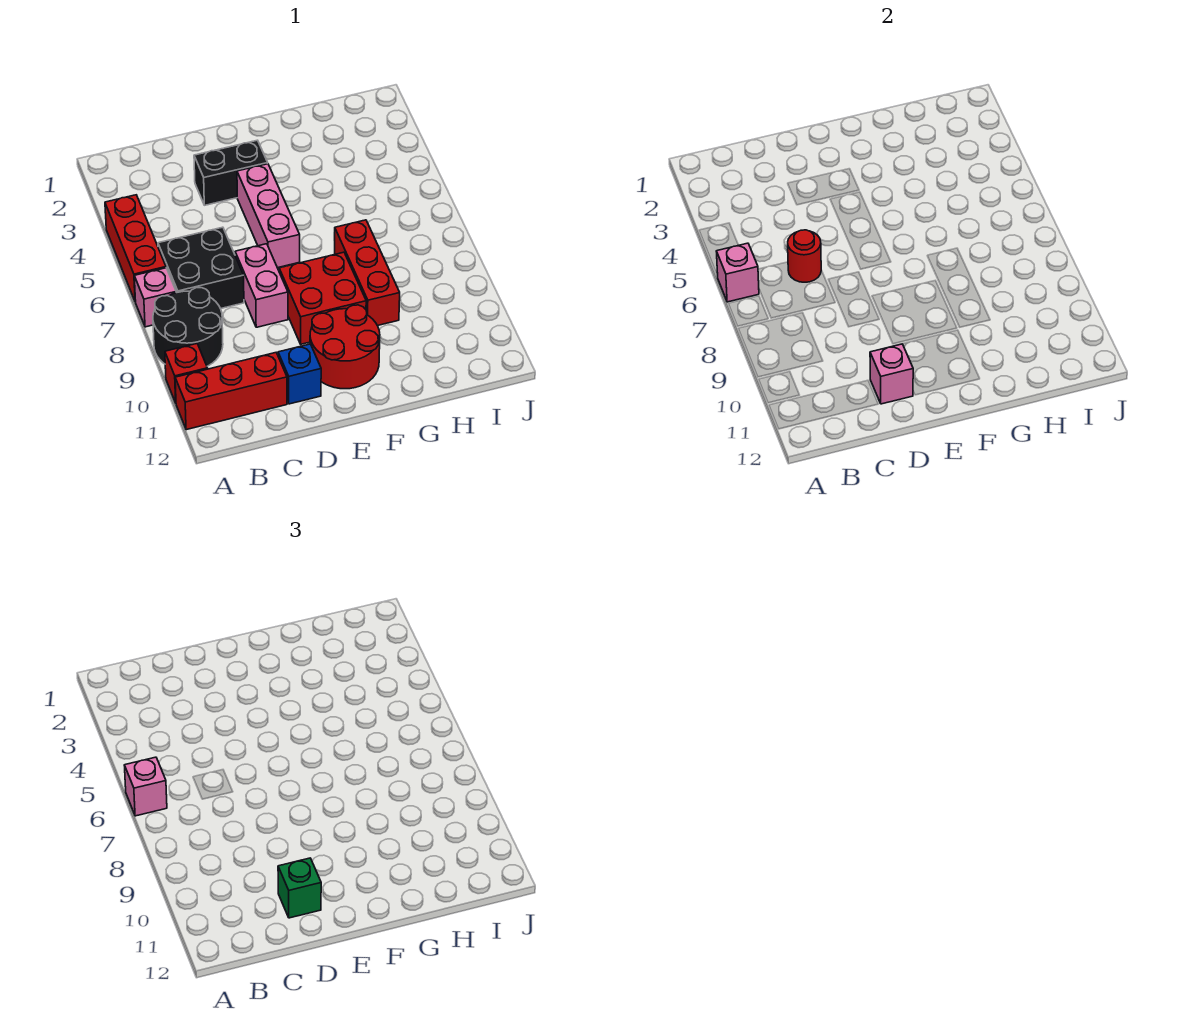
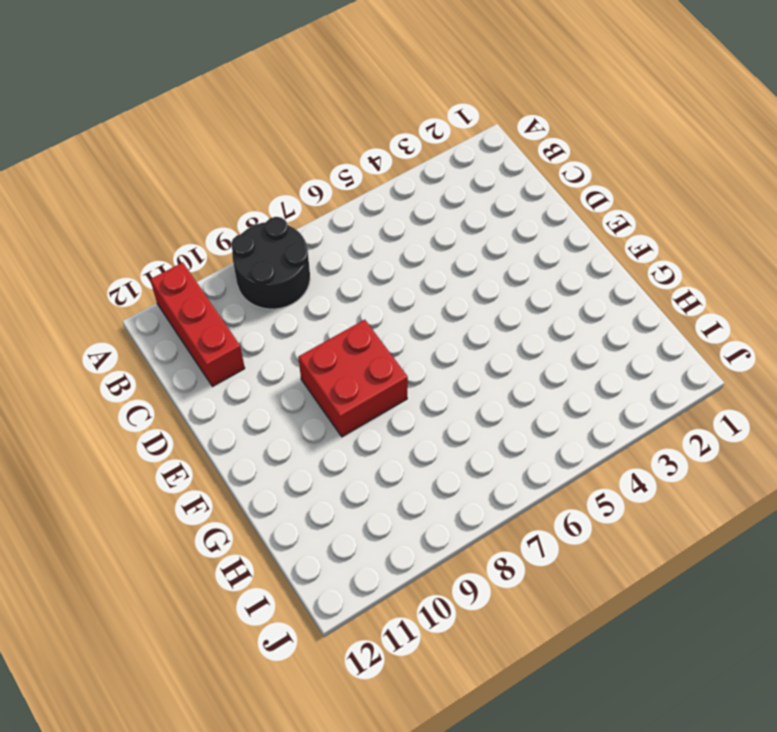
none -> red brick A4:A6 level 1
none -> pink brick A7 level 1
none -> red brick A10 level 1

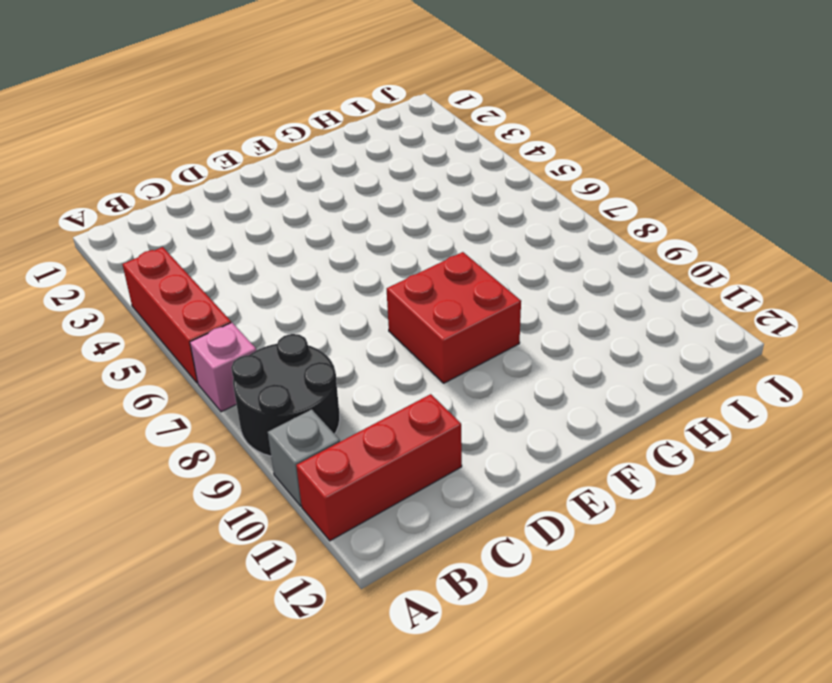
grey brick A10 level 1 -> red brick A10 level 1
none -> black brick B6:C7 level 1
none -> black brick D3:E3 level 1
none -> pink brick D7:D8 level 1

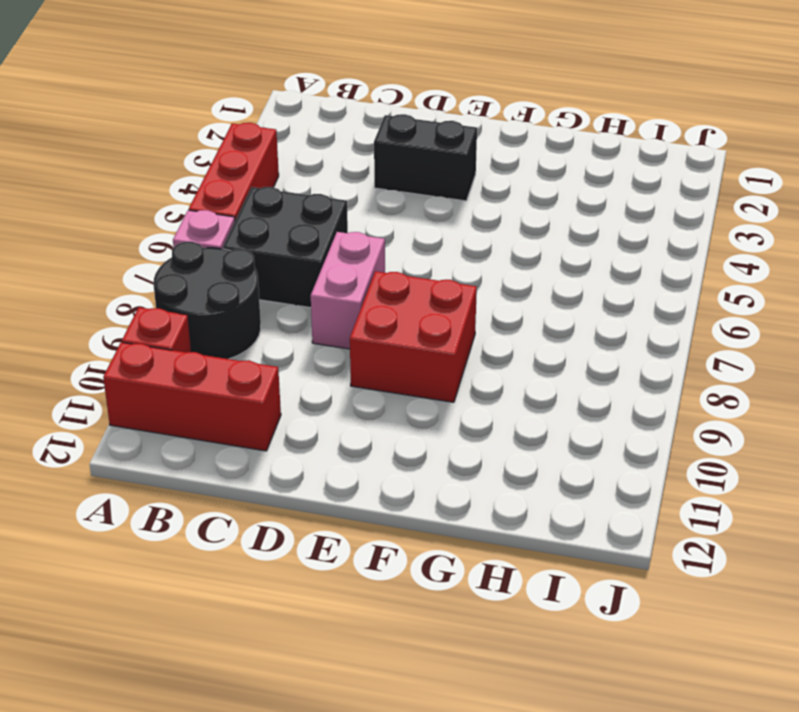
none -> blue brick D11 level 1
none -> pink brick E4:E6 level 1
none -> red round brick E10:F11 level 1

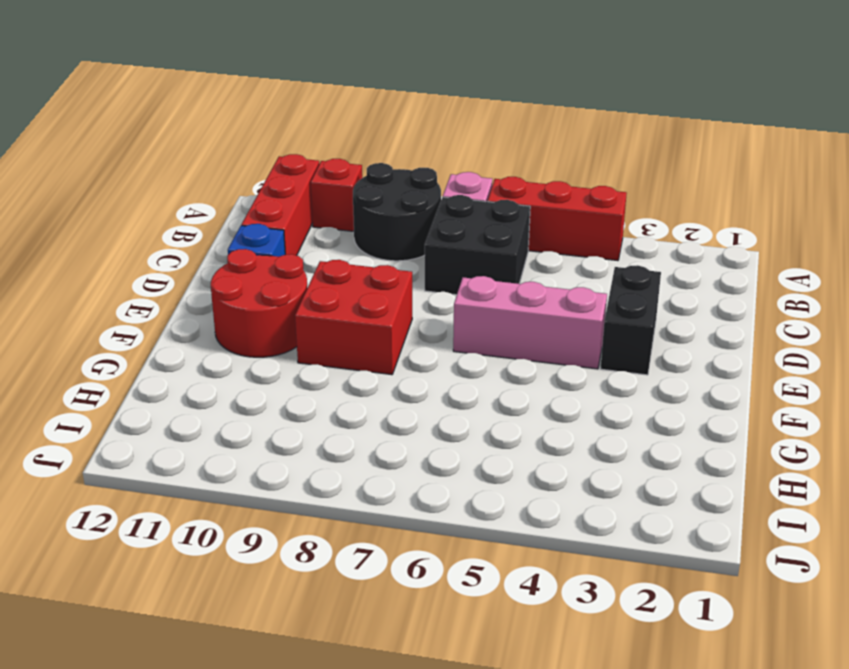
none -> pink brick D7:D8 level 1
none -> red brick G7:G9 level 1
none -> pink brick A6 level 2

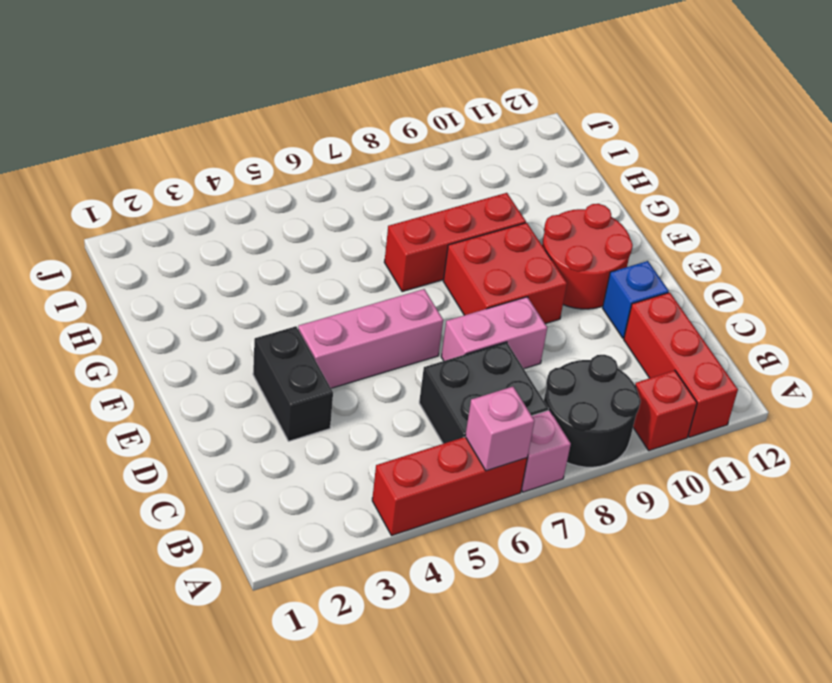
none -> red round brick C6 level 2
none -> pink brick D11 level 2
none -> pink brick A6 level 3

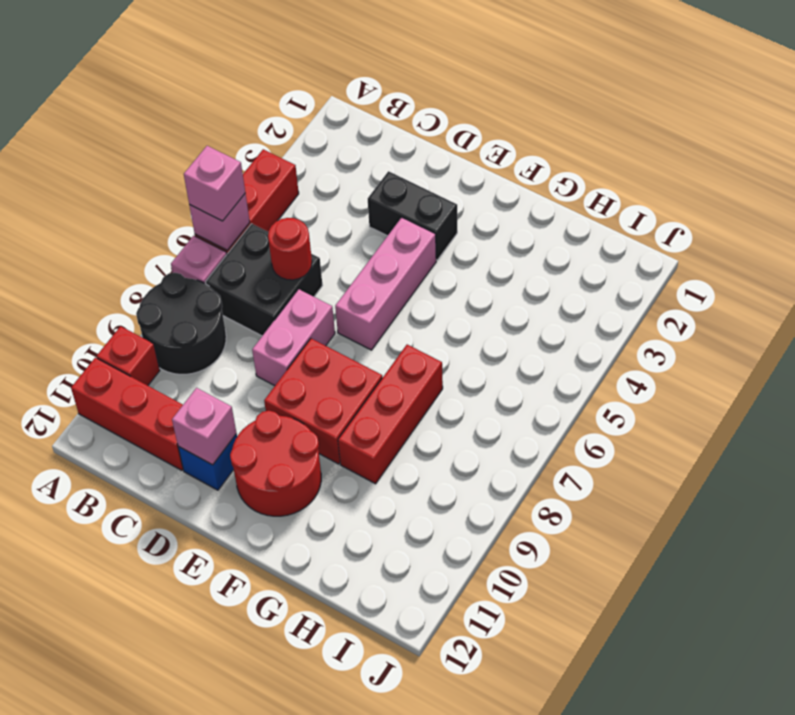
none -> green brick D11 level 3

